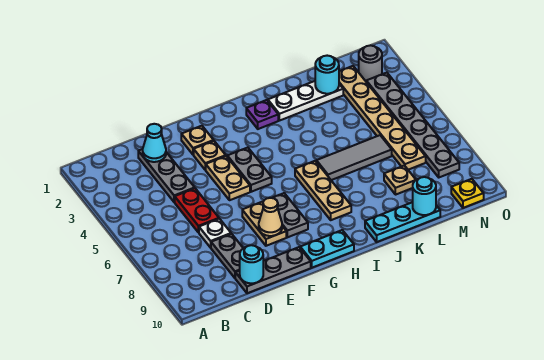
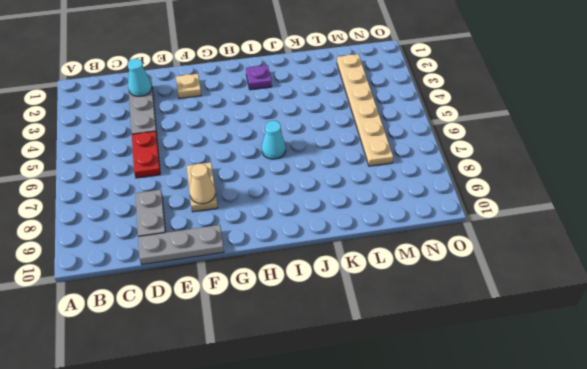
cyan cone I6 level 1 -> tan plate I6:I8 level 1
none -> white plate D7 level 1
none -> tan plate F3 level 1
none -> tan plate F4:F5 level 1

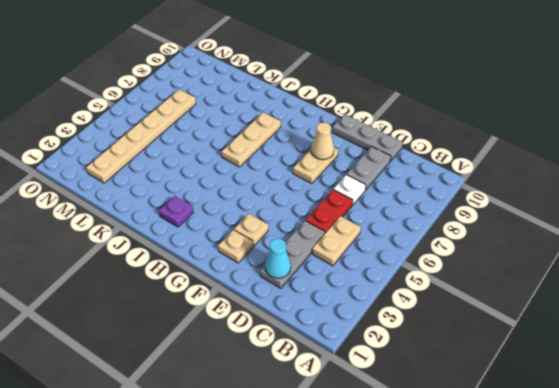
tan plate C4:C5 level 1 -> tan plate F4:F5 level 1
none -> grey plate G4:G5 level 1
none -> grey plate G7:G8 level 1
none -> cyan plate G10:H10 level 1

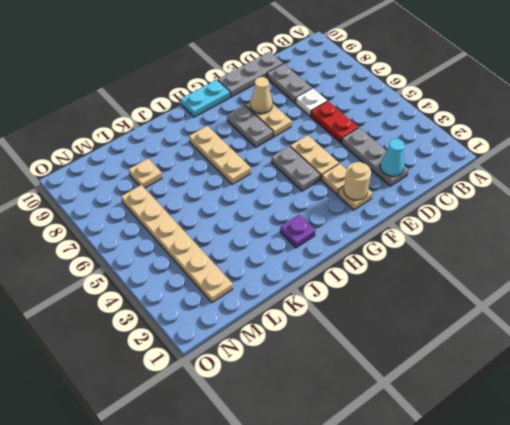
tan round brick F2 level 2 -> none
none -> white plate J2:L2 level 1
none -> grey tile J6:L6 level 1
none -> cyan plate J10:L10 level 1

